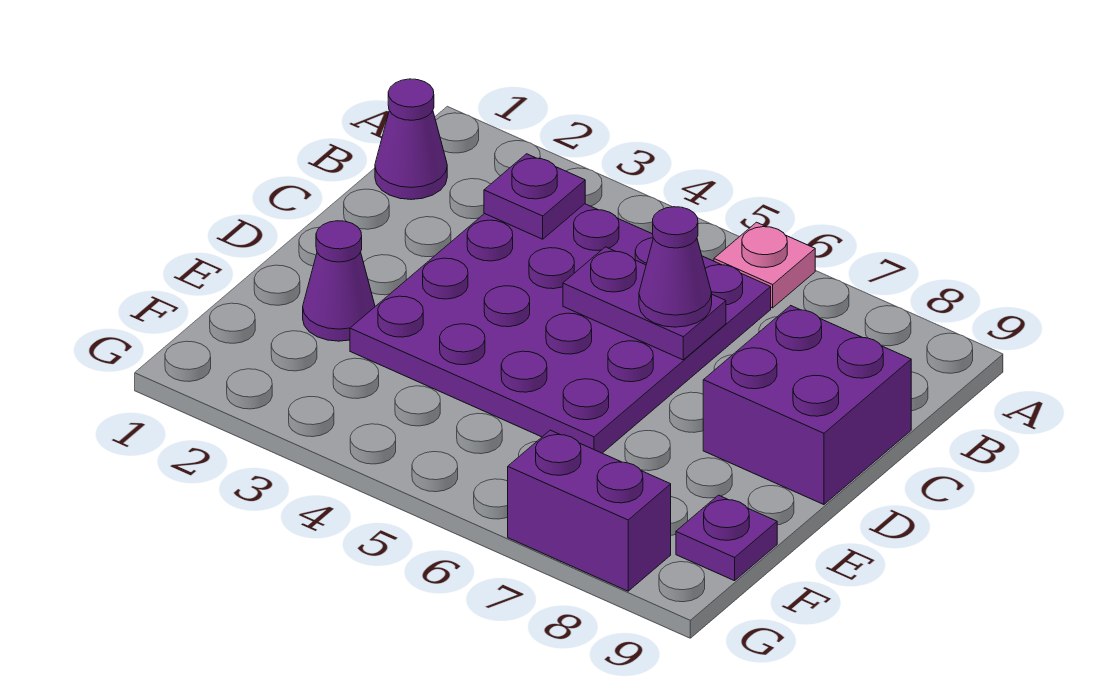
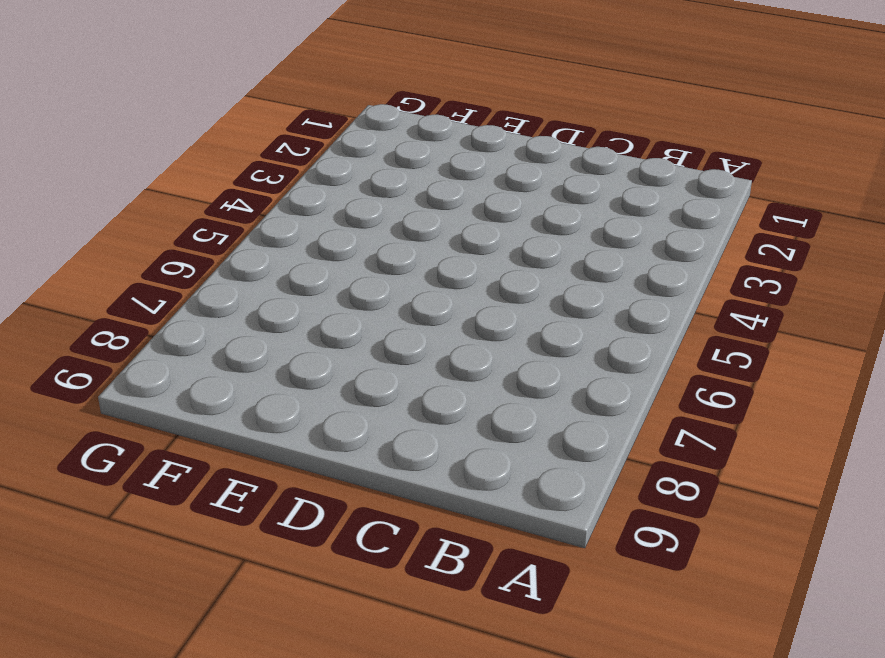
none -> pink plate A6 level 1
none -> purple cone B1 level 1

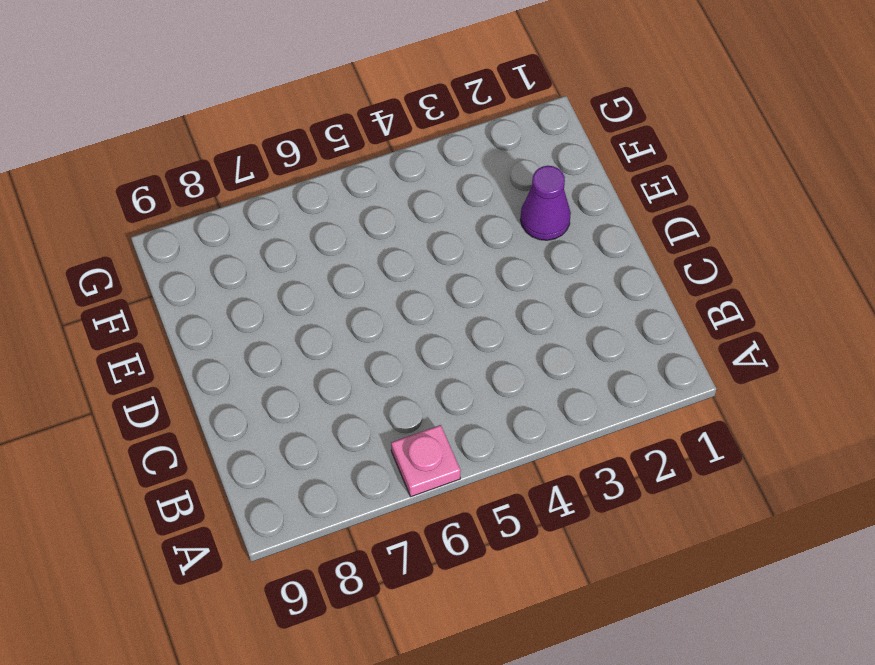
none -> purple cone B1 level 1
none -> purple plate B3:E6 level 1

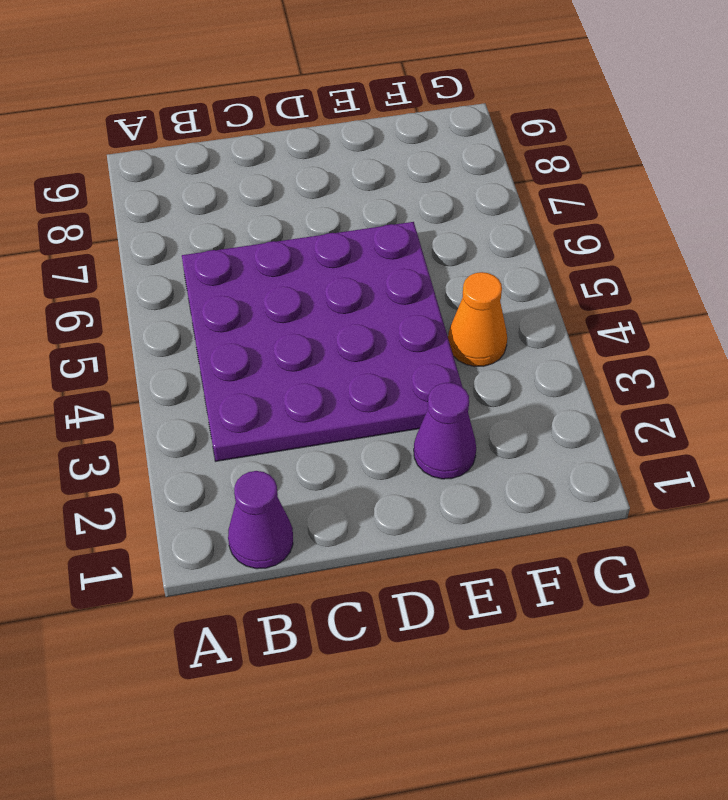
orange cone F4 level 1 -> none
none -> pink plate A6 level 1
none -> purple brick C8:D9 level 1

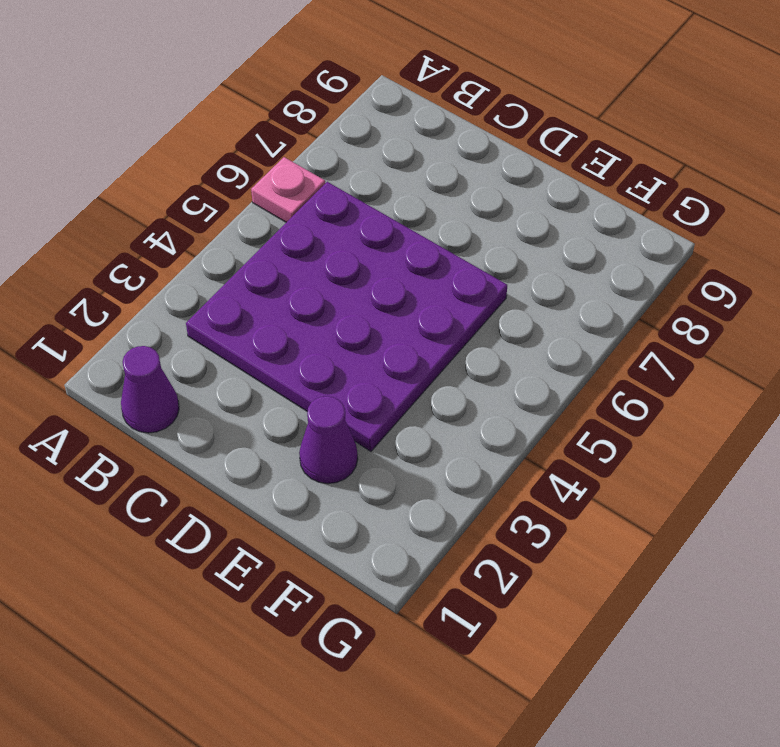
none -> purple brick C8:D9 level 1
none -> purple plate F9 level 1

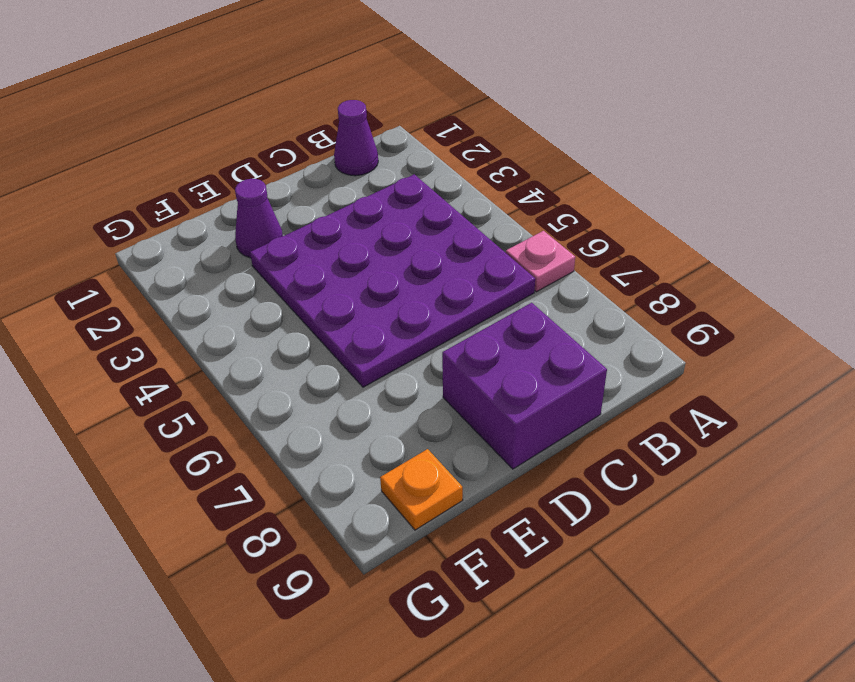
orange plate F9 level 1 -> purple plate F9 level 1
none -> purple brick G7:G8 level 1
none -> purple plate B3 level 2

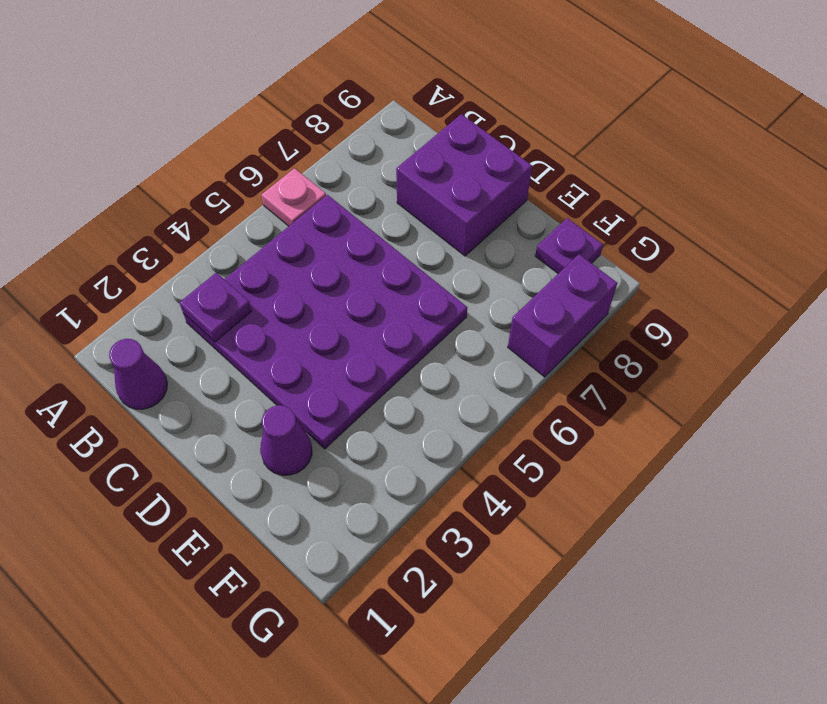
none -> purple plate C5:C6 level 2
none -> purple cone C6 level 3

